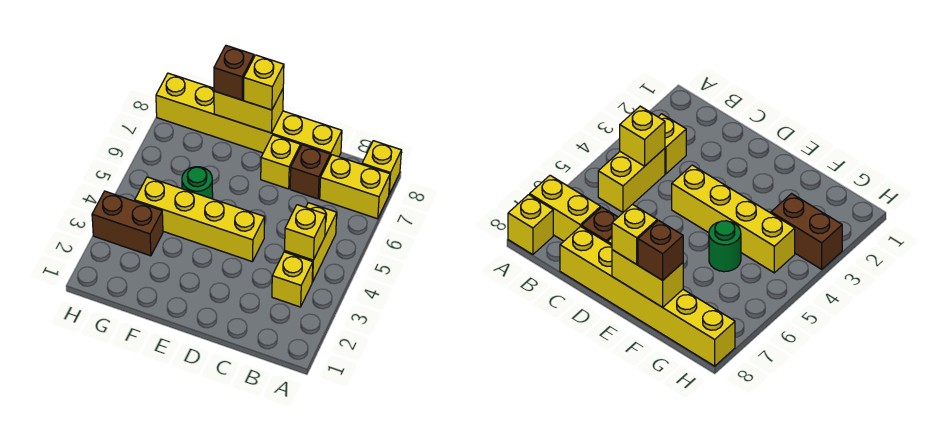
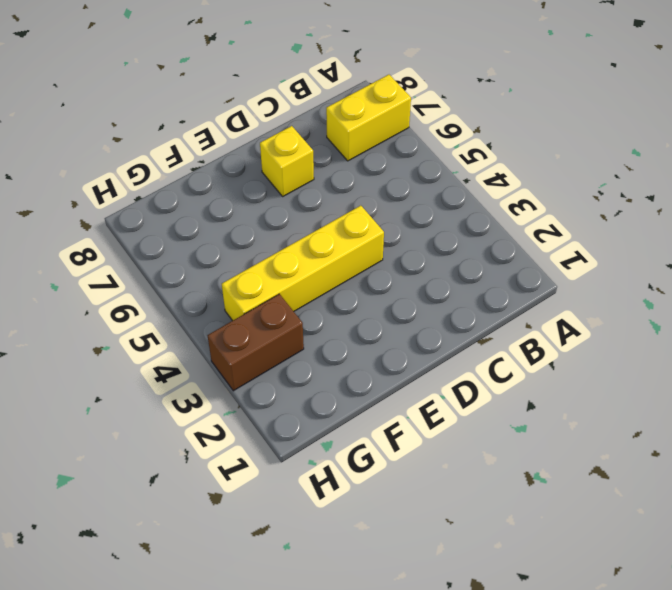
none -> yellow brick A8 level 1
none -> yellow brick B3 level 1
none -> yellow brick B4:B5 level 1

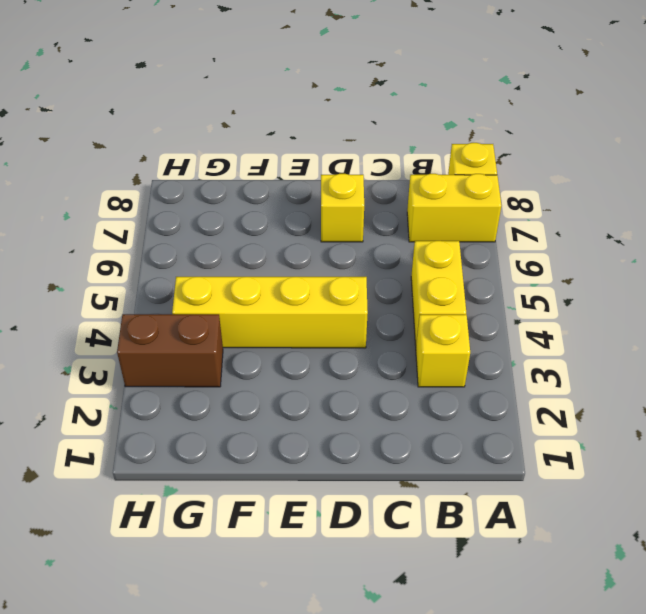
none -> brown brick C7 level 1
none -> yellow brick C8:H8 level 1
none -> green round brick F5 level 1

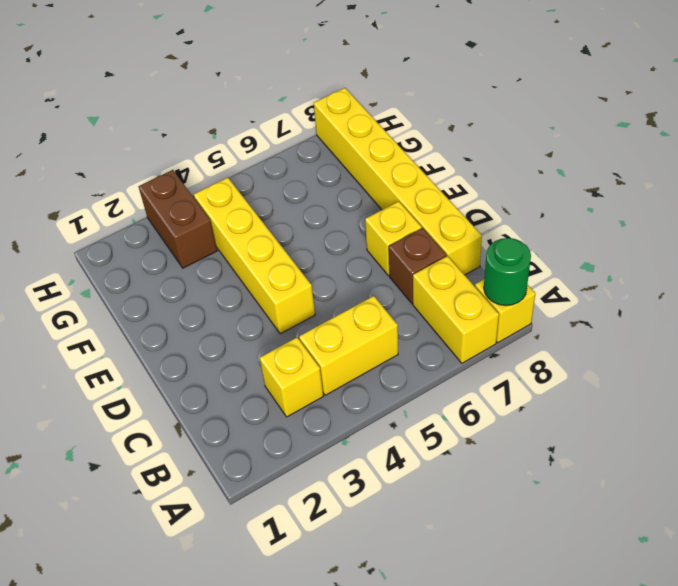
green round brick A8 level 2 -> green round brick F5 level 1
none -> yellow brick B4 level 2
none -> yellow brick E8:F8 level 2
none -> yellow brick E8 level 3

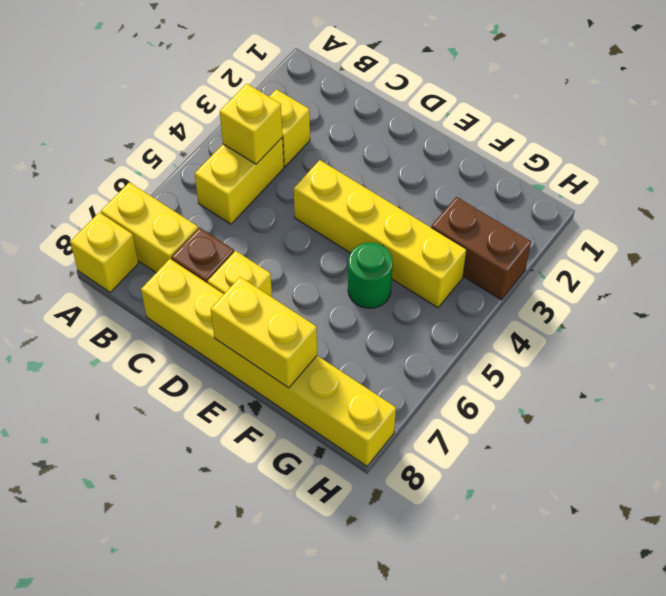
none -> yellow brick E8 level 3
none -> brown brick F8 level 3

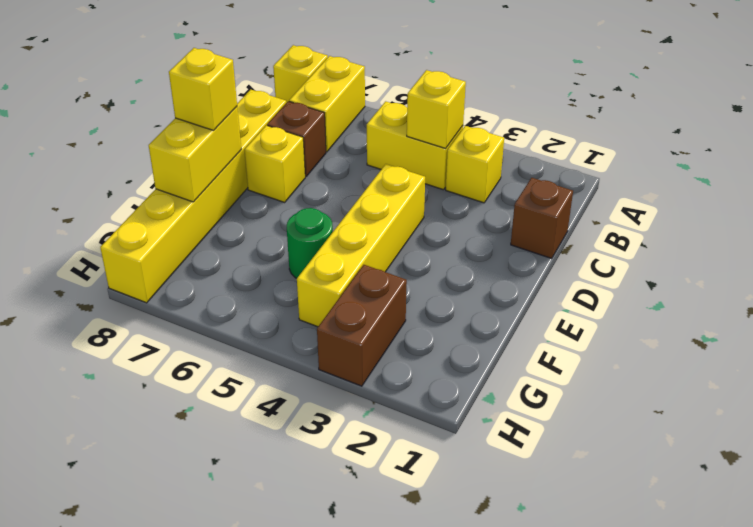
brown brick C1 level 1 -> brown brick F8 level 3

